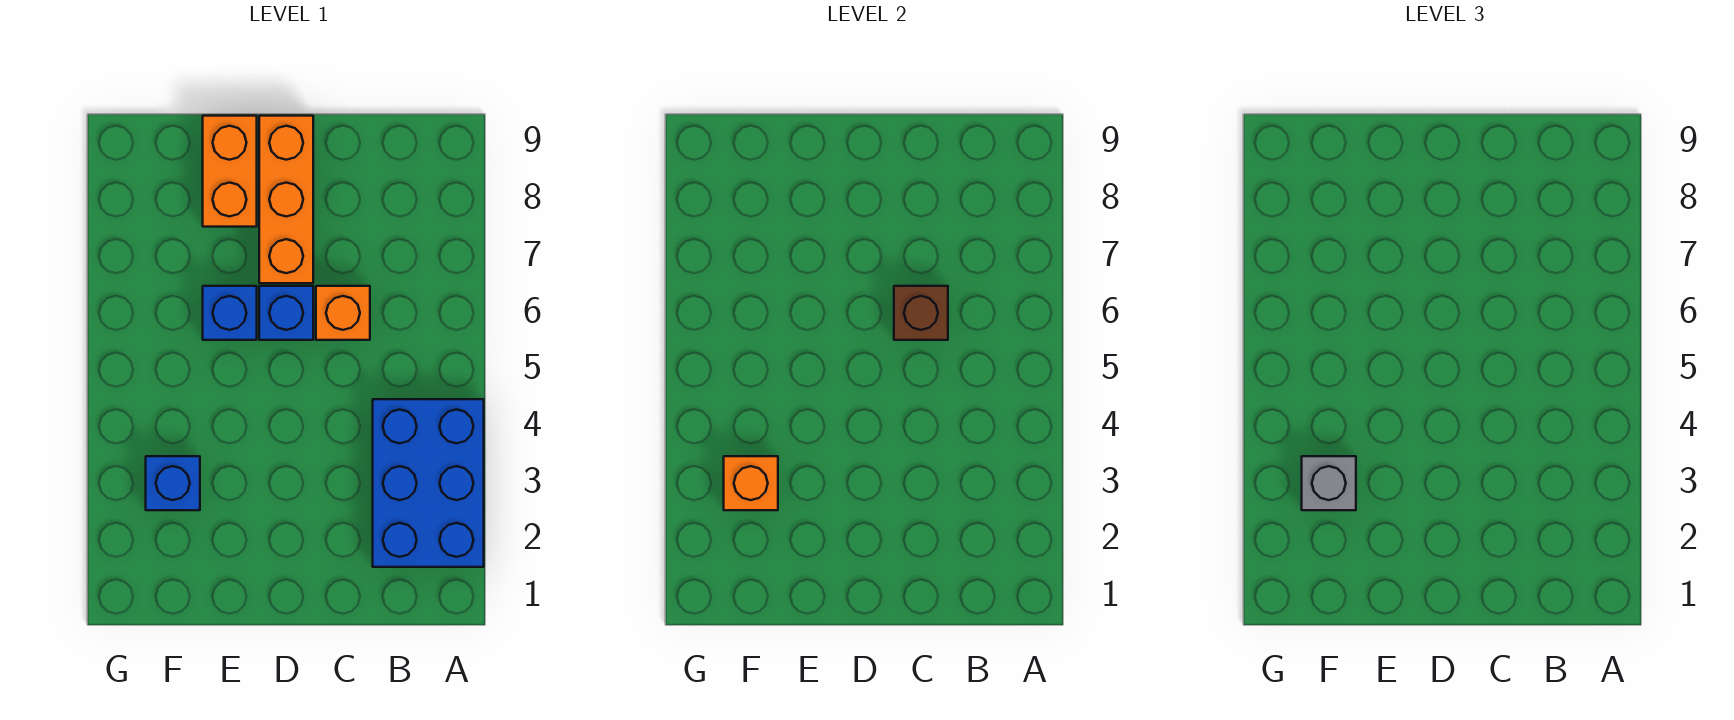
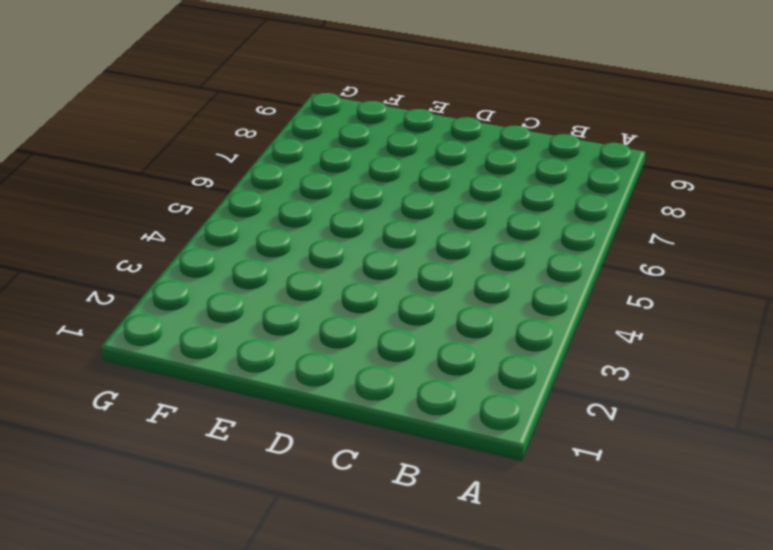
none -> blue brick A2:B4 level 1
none -> orange brick C6 level 1

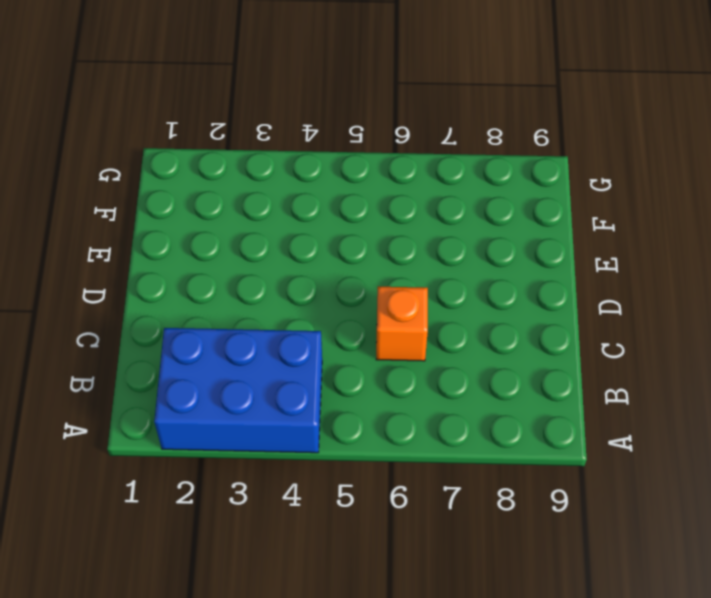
none -> blue brick D6 level 1
none -> orange brick D7:D9 level 1

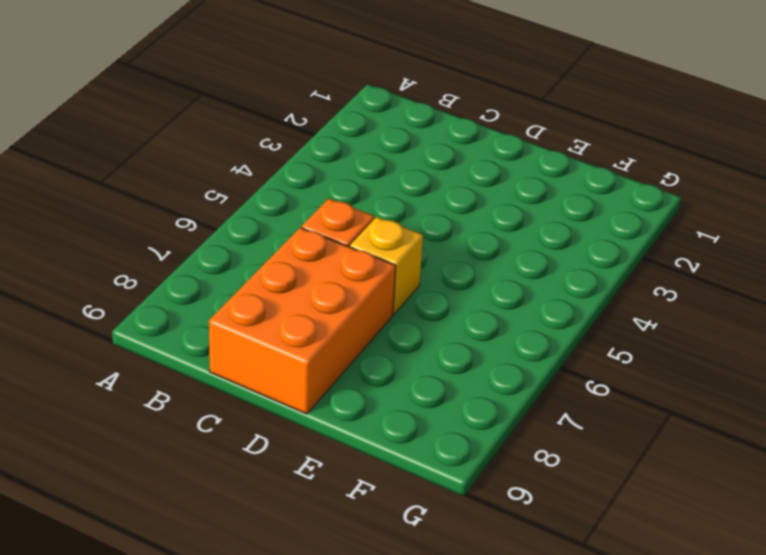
orange brick C7:D9 level 1 -> orange brick D7:D9 level 1
yellow brick D6 level 1 -> blue brick D6 level 1
none -> blue brick A2:B4 level 1
none -> blue brick E6 level 1

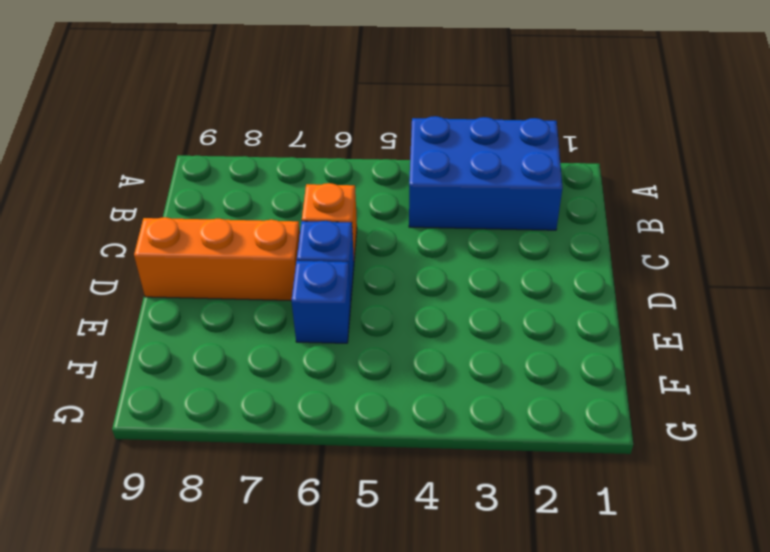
none -> orange brick E8:E9 level 1
none -> blue brick F3 level 1

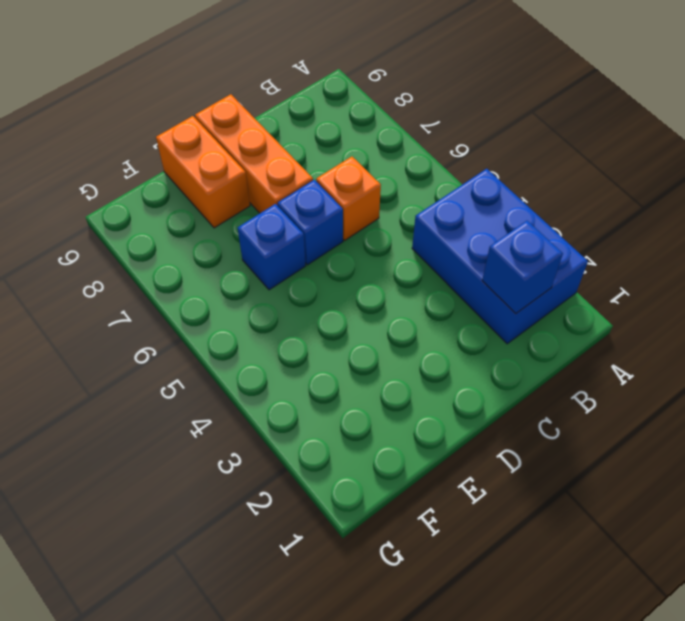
blue brick B2 level 2 -> blue brick F3 level 1
none -> brown brick C6 level 2
none -> orange brick F3 level 2

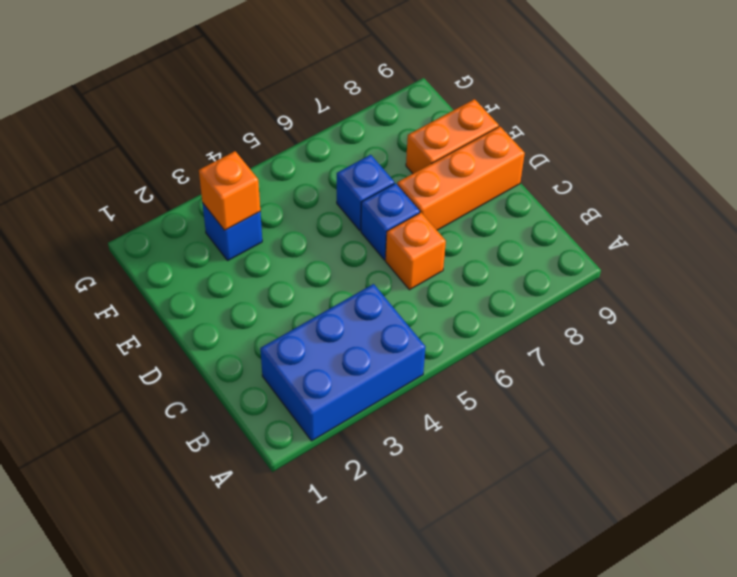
none -> brown brick C6 level 2
none -> grey brick F3 level 3

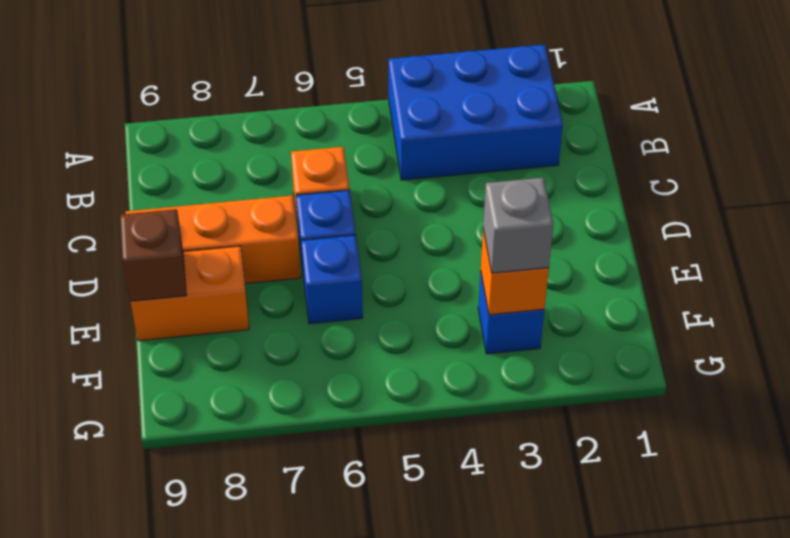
brown brick E9 level 2 -> brown brick C6 level 2

